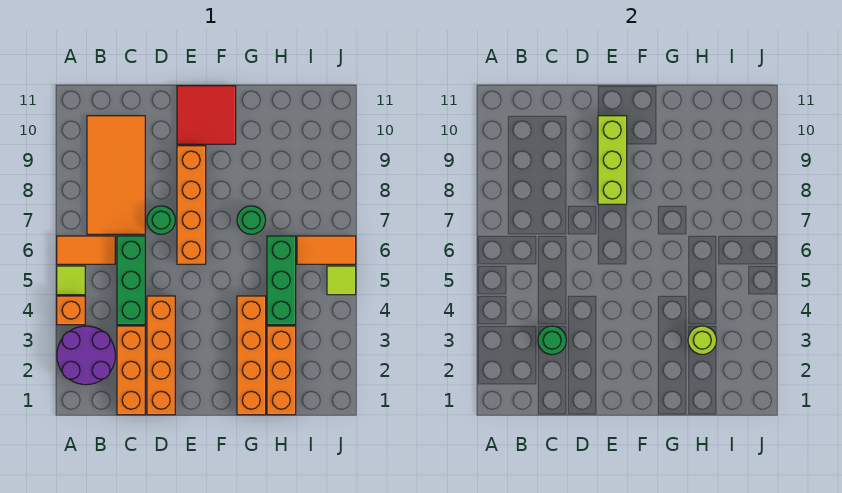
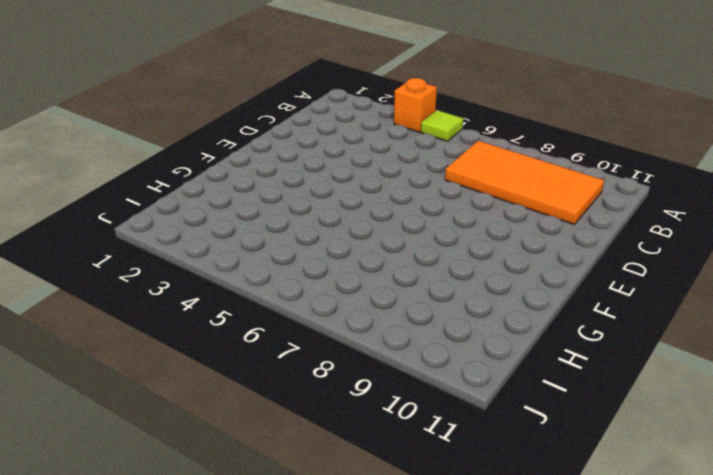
none -> purple round brick A2:B3 level 1
none -> orange tile A6:B6 level 1
none -> orange brick C1:C3 level 1

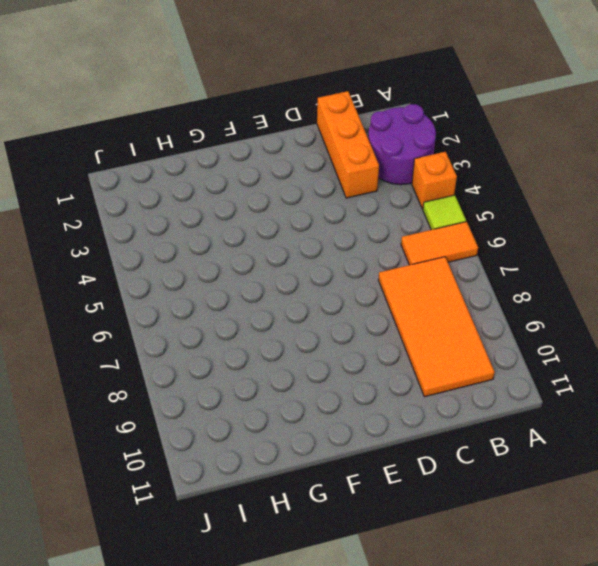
none -> green brick C4:C6 level 1
none -> orange brick D1:D4 level 1
none -> green round brick D7 level 1

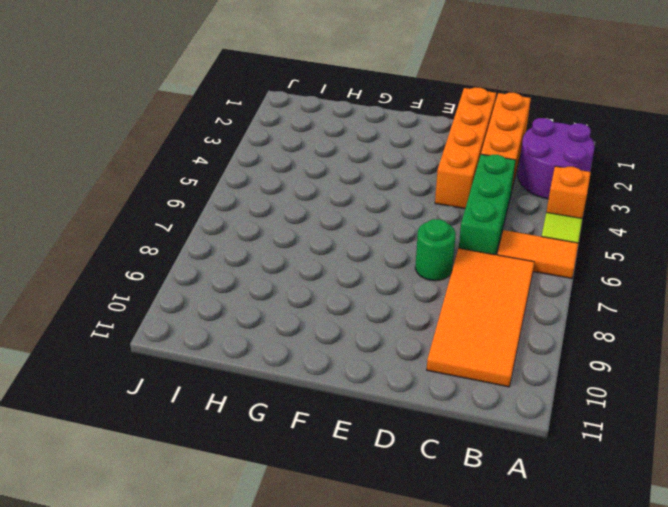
none -> orange brick E6:E9 level 1
none -> red tile E10:F11 level 1
none -> orange brick G1:G4 level 1

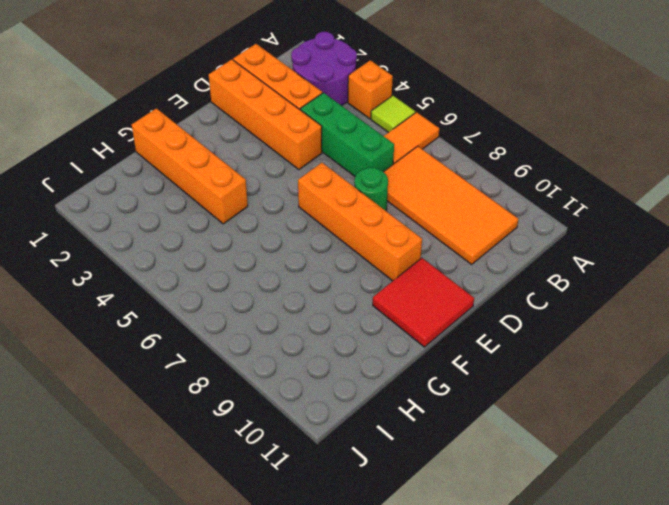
none -> green round brick G7 level 1
none -> orange brick H1:H3 level 1
none -> green brick H4:H6 level 1

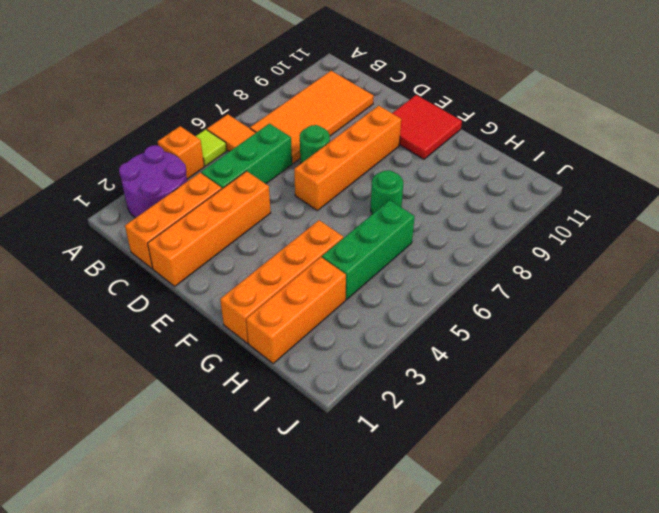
none -> orange tile I6:J6 level 1
none -> lime tile J5 level 1
none -> green round brick C3 level 2

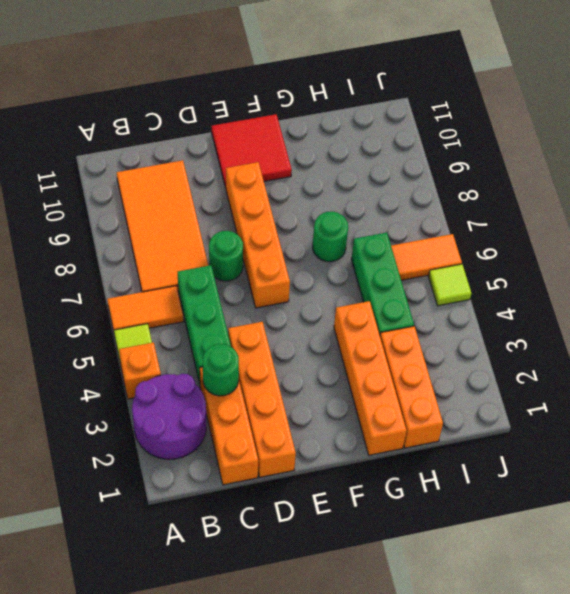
none -> lime brick E8:E10 level 2
none -> lime round brick H3 level 2

